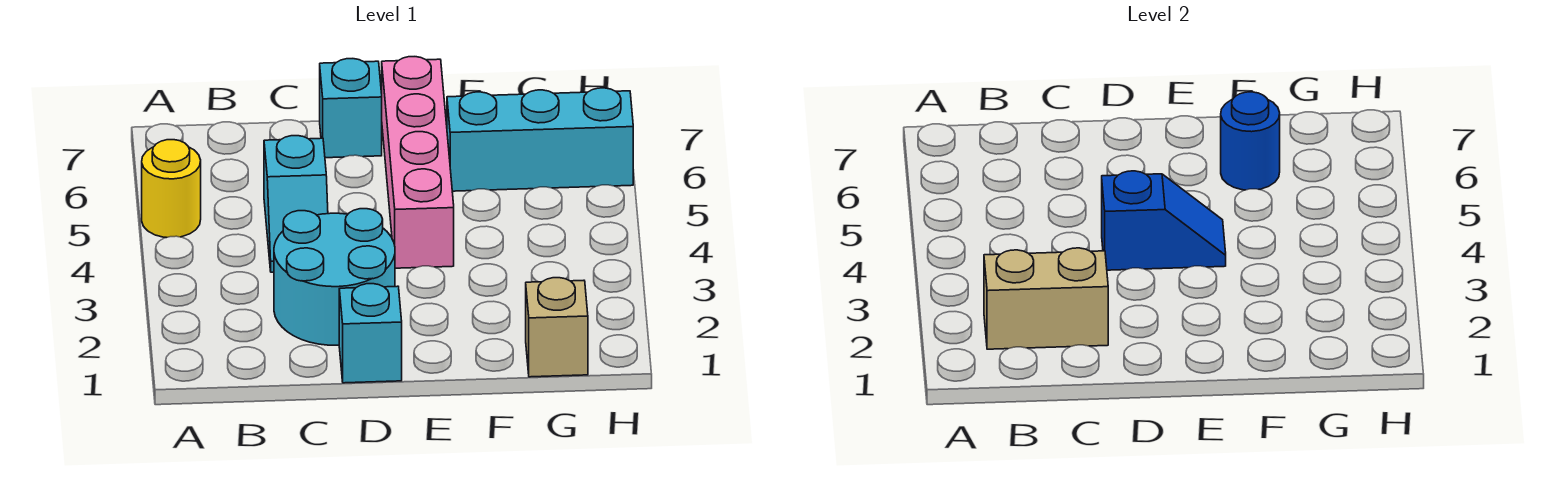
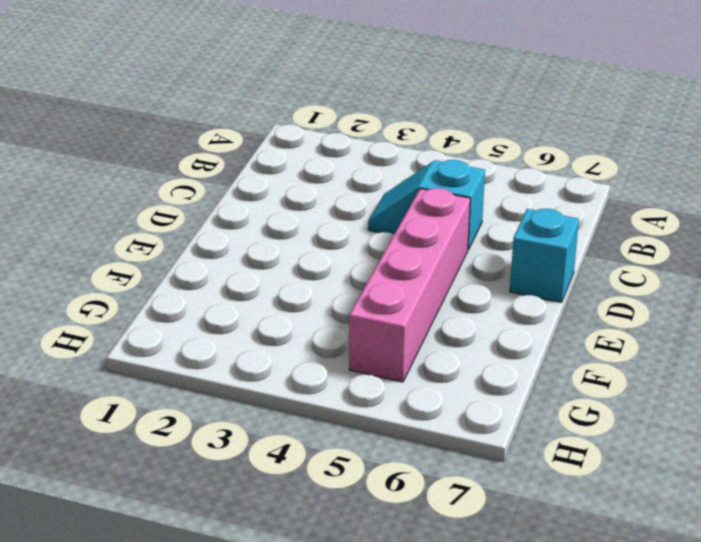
pink brick D5:G5 level 1 -> pink brick E4:E7 level 1
none -> yellow round brick A5 level 1
none -> cyan round brick C2:D3 level 1

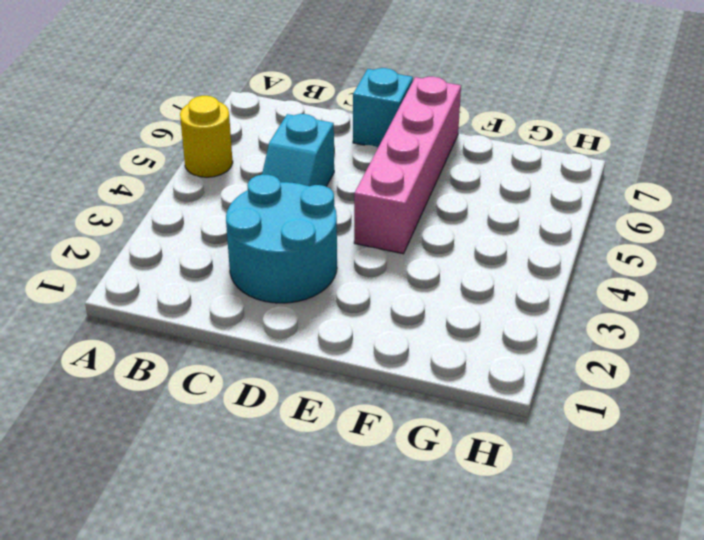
none -> cyan brick D1 level 1
none -> cyan brick F6:H6 level 1

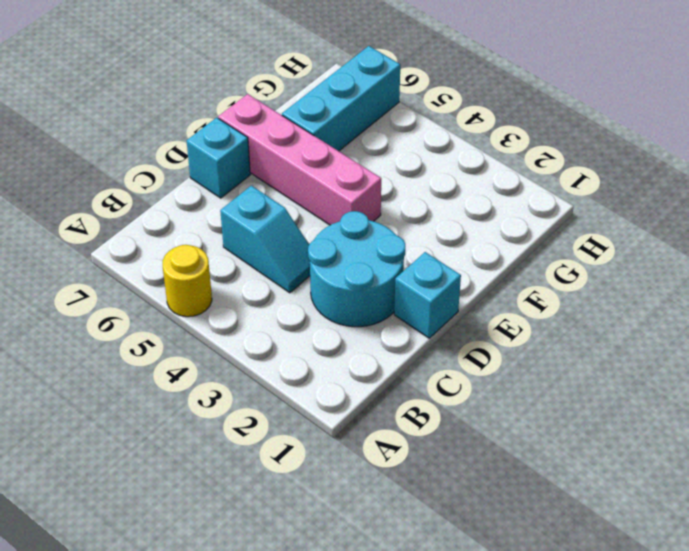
none -> tan brick G1 level 1
none -> tan brick B2:C2 level 2

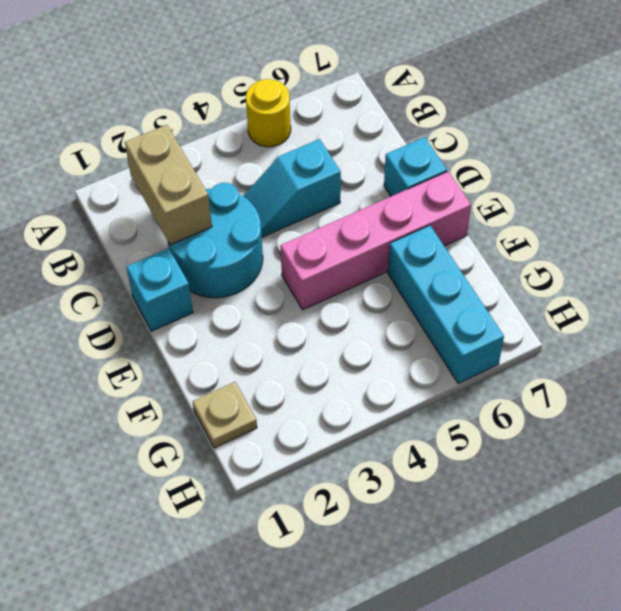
tan plate G1 level 1 -> tan brick G1 level 1
none -> blue slope D4:E4 level 2 top D
none -> blue round brick F6 level 2

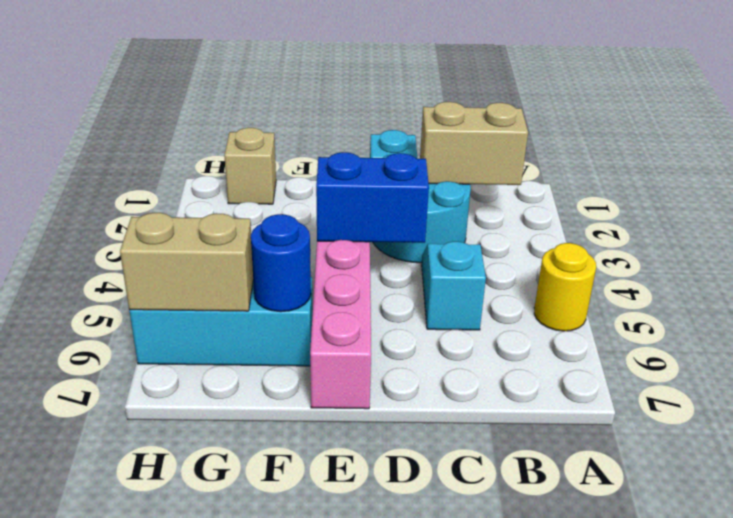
blue brick D4:E4 level 2 -> blue slope D4:E4 level 2 top D
tan brick G6:H6 level 2 -> none
none -> cyan brick D7 level 1

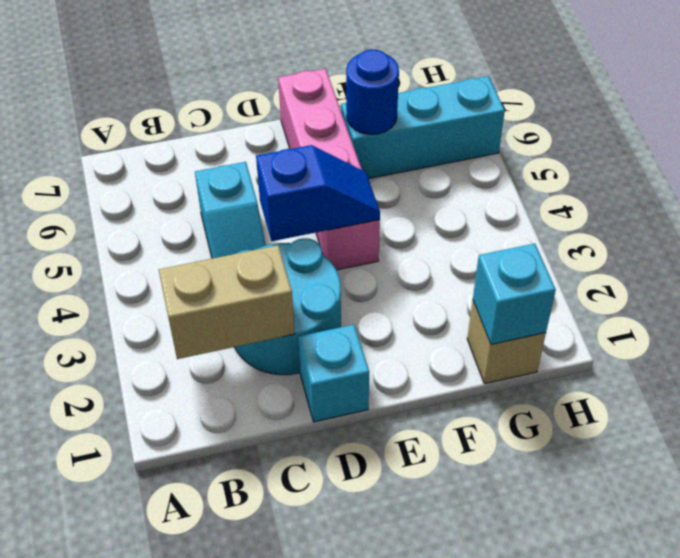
cyan brick G1 level 2 -> cyan brick D7 level 1
none -> yellow round brick A5 level 1

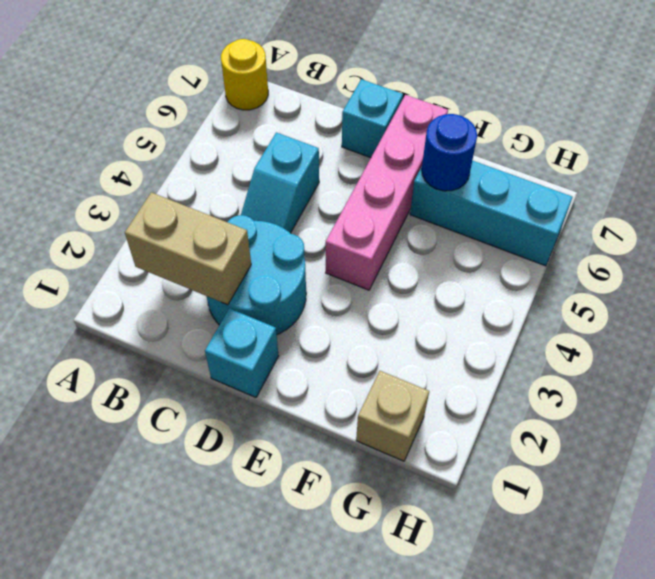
yellow round brick A7 level 1 -> yellow round brick A5 level 1
none -> blue slope D4:E4 level 2 top D

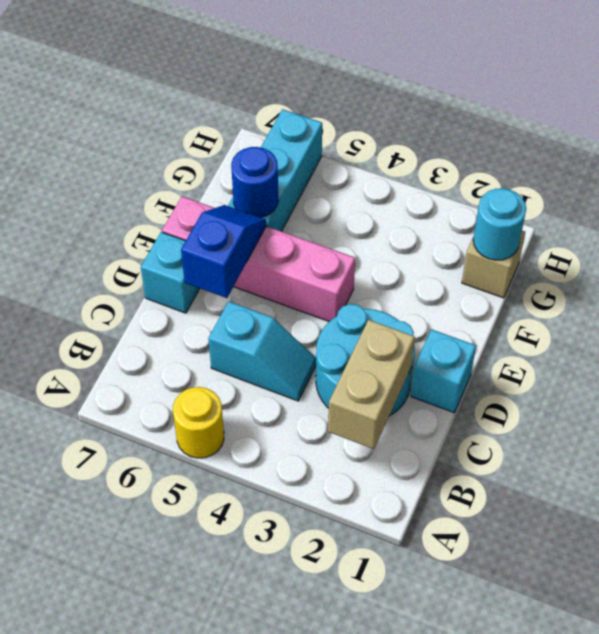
blue slope D6:E6 level 2 top D -> blue slope D4:E4 level 2 top D
cyan round brick G1 level 2 -> none

